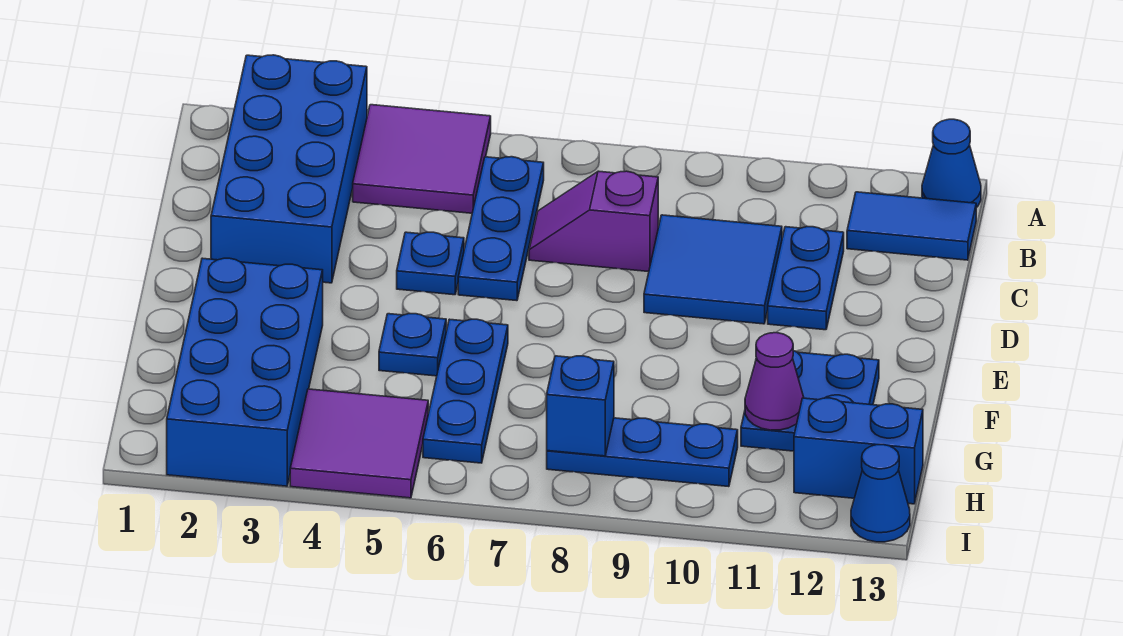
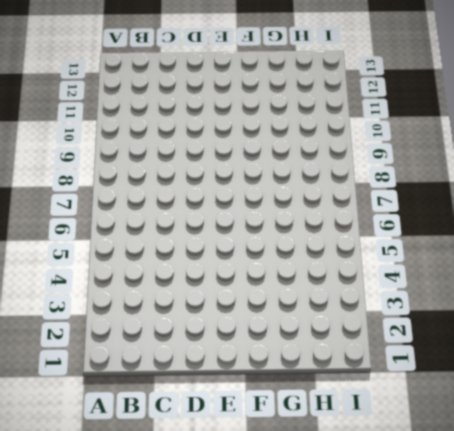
none -> blue brick A2:D3 level 1
none -> purple tile A4:B5 level 1
none -> blue cone A13 level 1

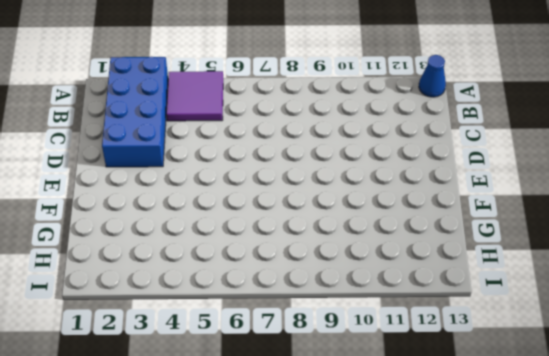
none -> blue plate B6:D6 level 1
none -> blue tile B12:B13 level 1
none -> purple slope C7:C8 level 1 top 8

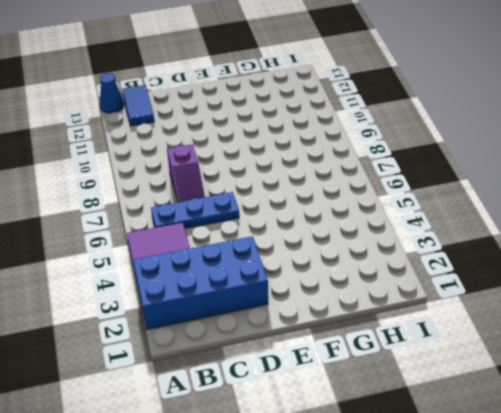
none -> blue tile C9:D10 level 1
none -> blue plate C11:D11 level 1
none -> blue plate D5 level 1

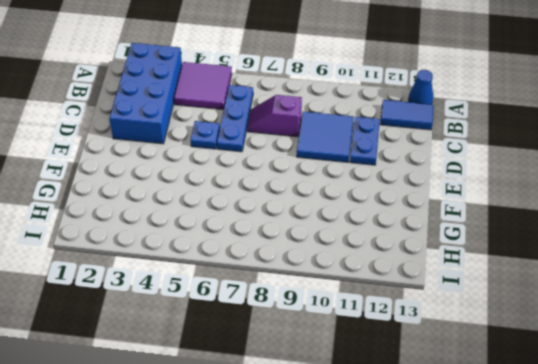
none -> blue brick F2:I3 level 1
none -> blue plate F5 level 1
none -> blue plate F6:H6 level 1

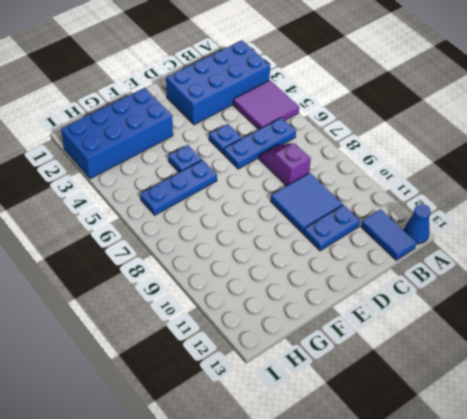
none -> blue plate F11:G12 level 1
none -> purple tile H4:I5 level 1
none -> blue plate H8:H10 level 1

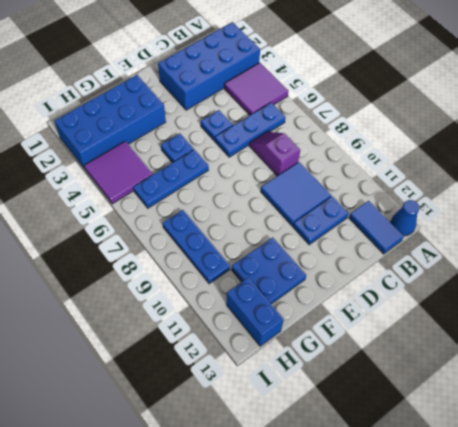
none -> blue cone I13 level 1
none -> purple cone G11 level 2
none -> blue brick H8 level 2

